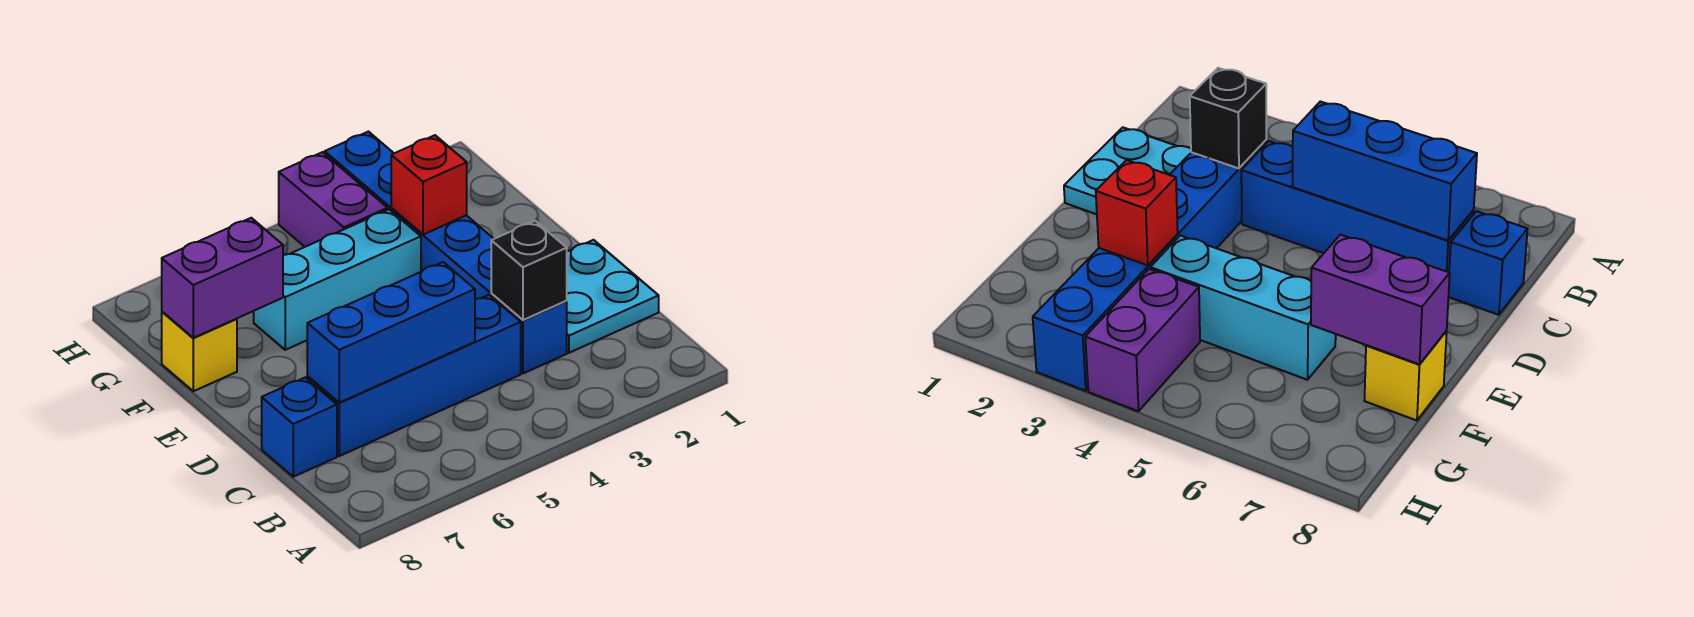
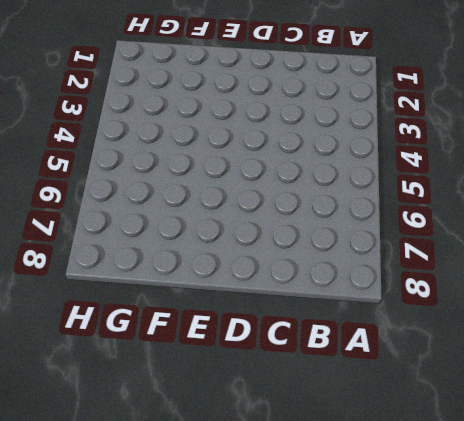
none -> cyan plate C1:D2 level 1
none -> blue brick C3:H3 level 1

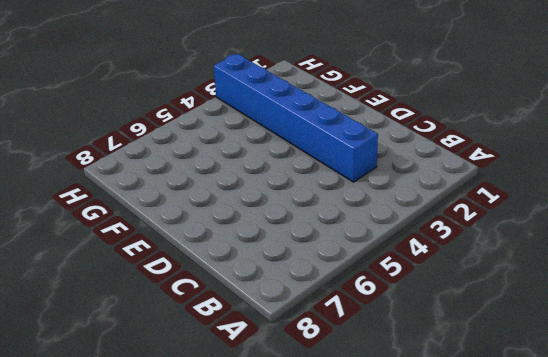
none -> cyan plate C1:D2 level 1
none -> blue brick C4:C7 level 1

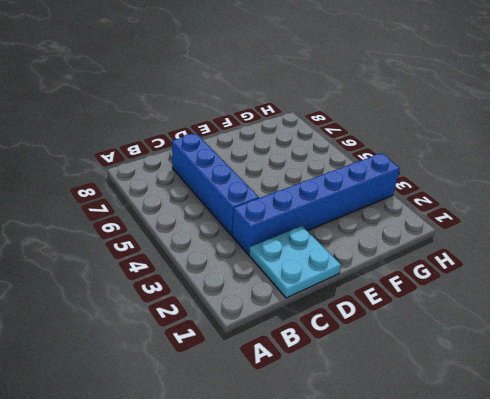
none -> blue brick C8 level 1
none -> cyan brick F4:F6 level 1

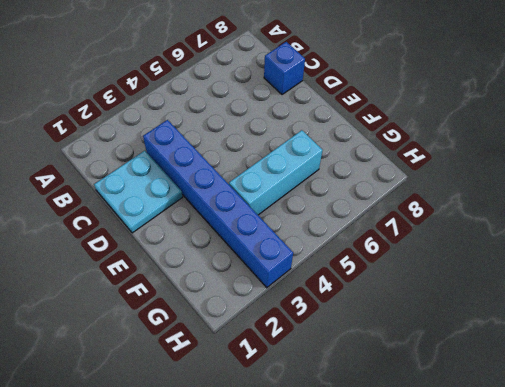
none -> blue brick C4:C7 level 1
none -> yellow brick F8 level 1

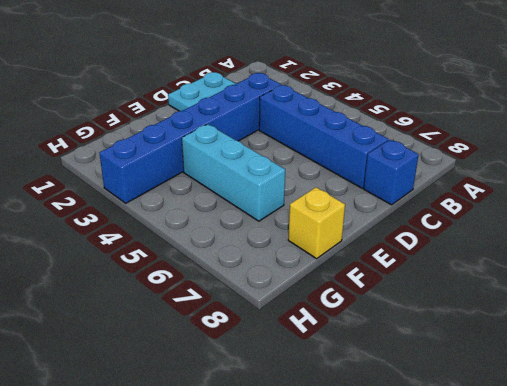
none -> purple brick G4:H4 level 1
none -> black brick C3 level 2

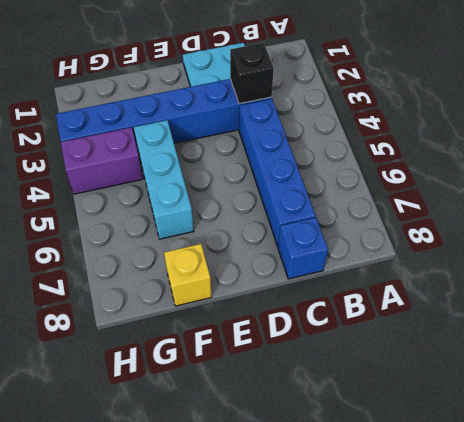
none -> blue brick C5:C7 level 2
none -> red brick F3 level 2

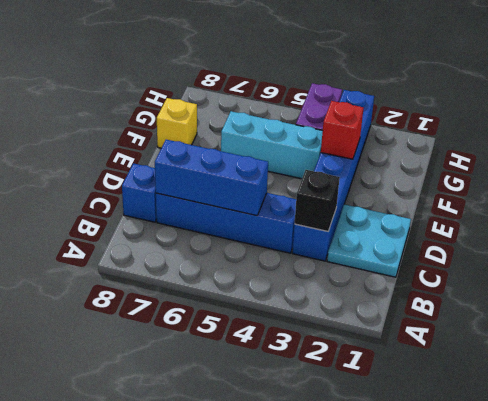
none -> purple brick F7:F8 level 2

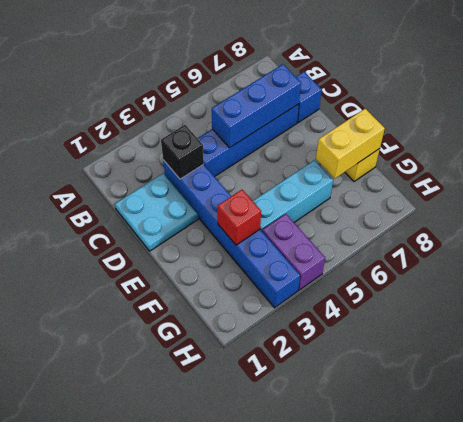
yellow brick F7:F8 level 2 -> purple brick F7:F8 level 2

